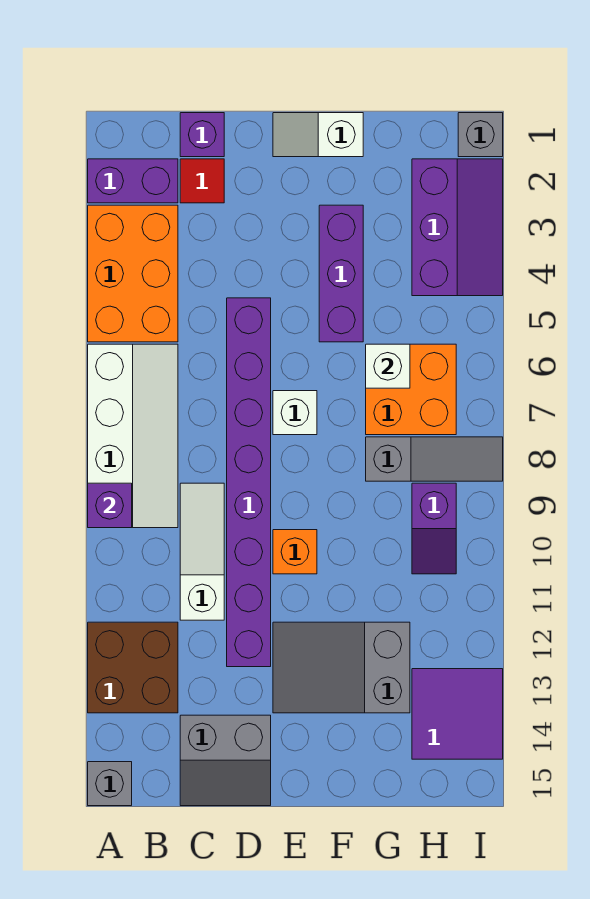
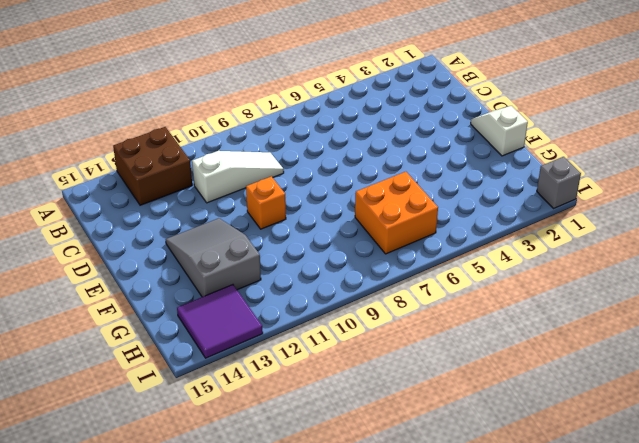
none -> purple brick A2:B2 level 1
none -> orange brick A3:B5 level 1
none -> white slope A6:B9 level 1 top A

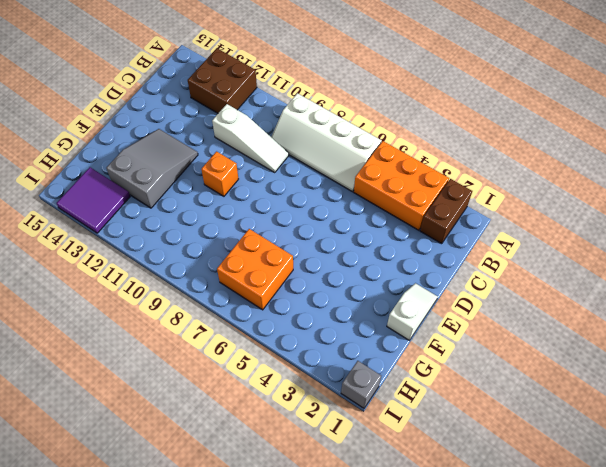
brown brick A2:B2 level 1 -> purple brick A2:B2 level 1
none -> grey brick A15 level 1
none -> purple brick C1 level 1
none -> red tile C2 level 1

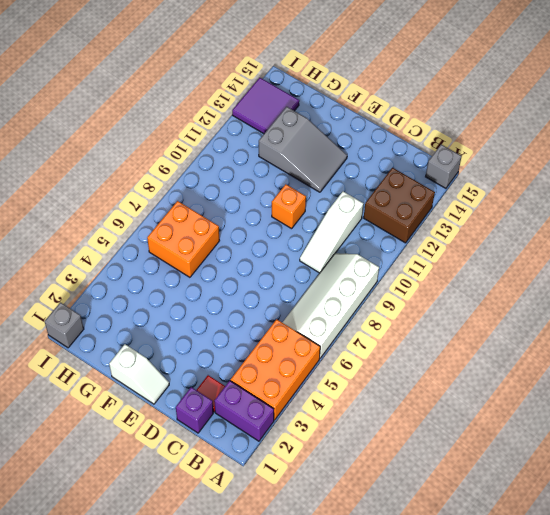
none -> grey slope C14:D15 level 1 top 14
none -> purple brick D5:D12 level 1
none -> white brick E7 level 1

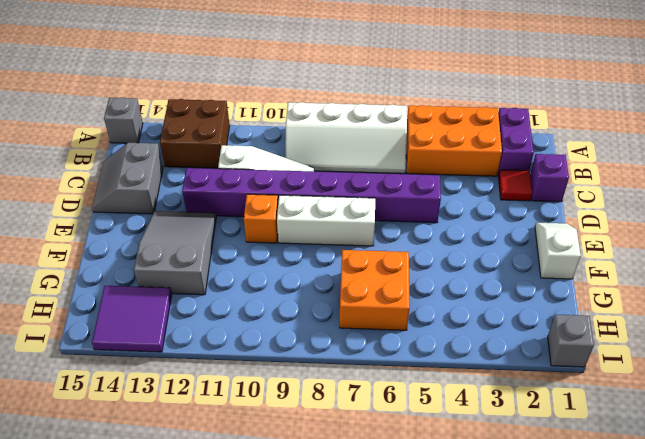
white brick E7:E9 level 1 -> white brick E7 level 1
none -> purple brick F3:F5 level 1
none -> grey slope G8:I8 level 1 top G
none -> purple slope H2:I4 level 1 top H

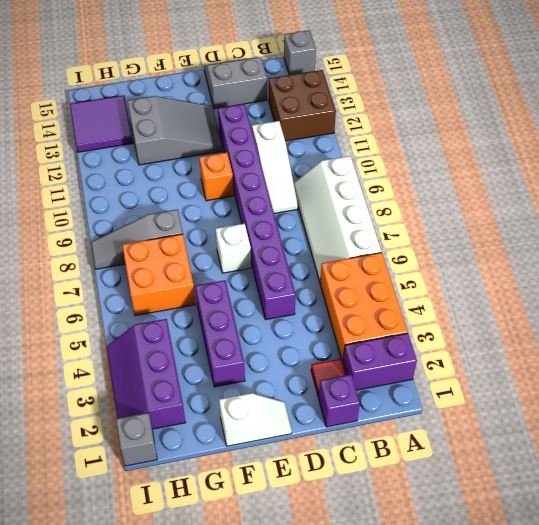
none -> purple slope H9:H10 level 1 top 9
none -> purple brick A9 level 2
none -> white brick G6 level 2

